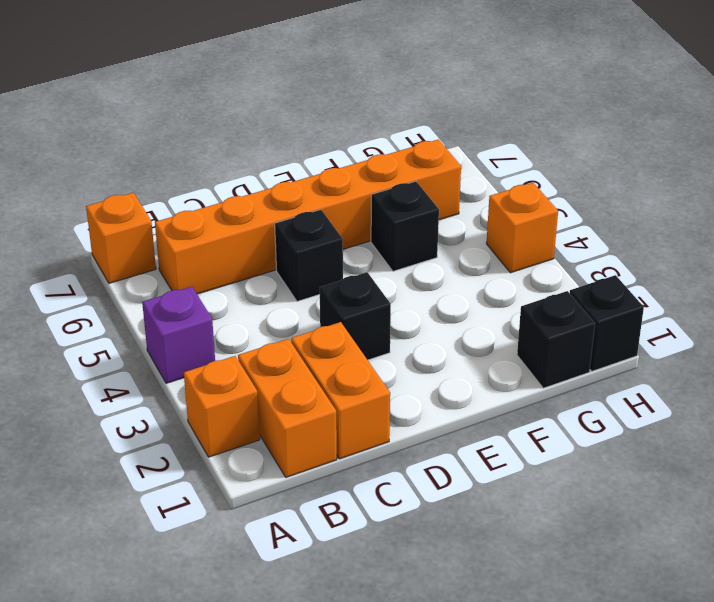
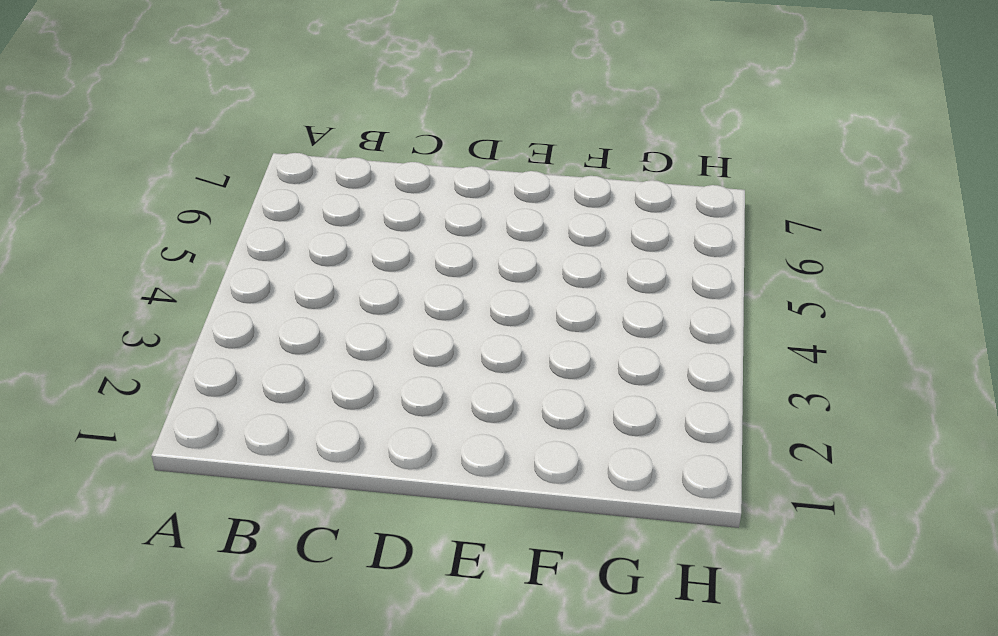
none -> orange brick A2 level 1
none -> purple brick A4 level 1
none -> orange brick A7 level 1

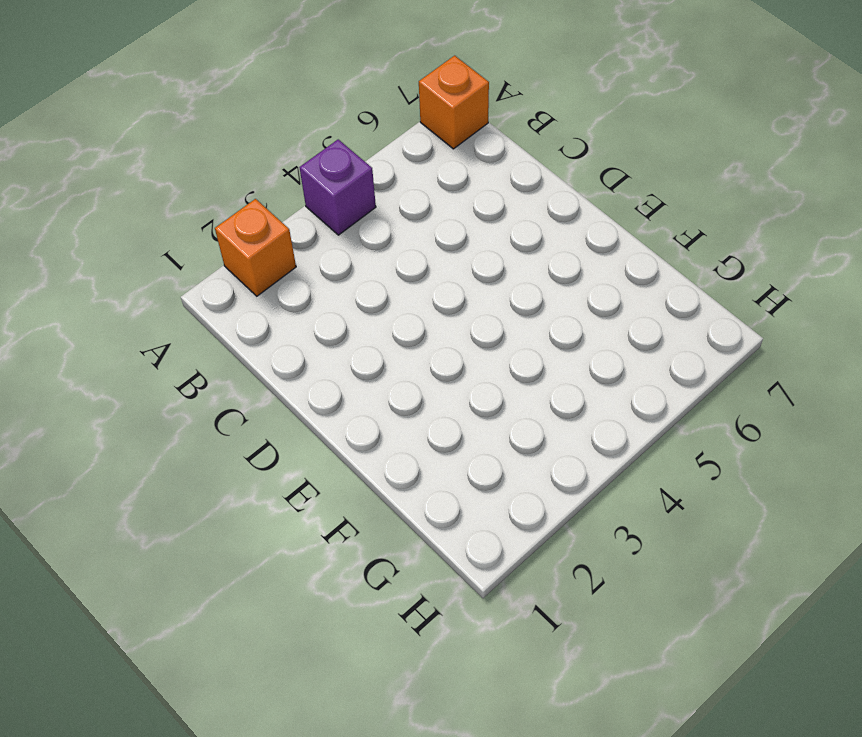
none -> orange brick B1:B2 level 1
none -> orange brick B6:G6 level 1
none -> orange brick C1:C2 level 1

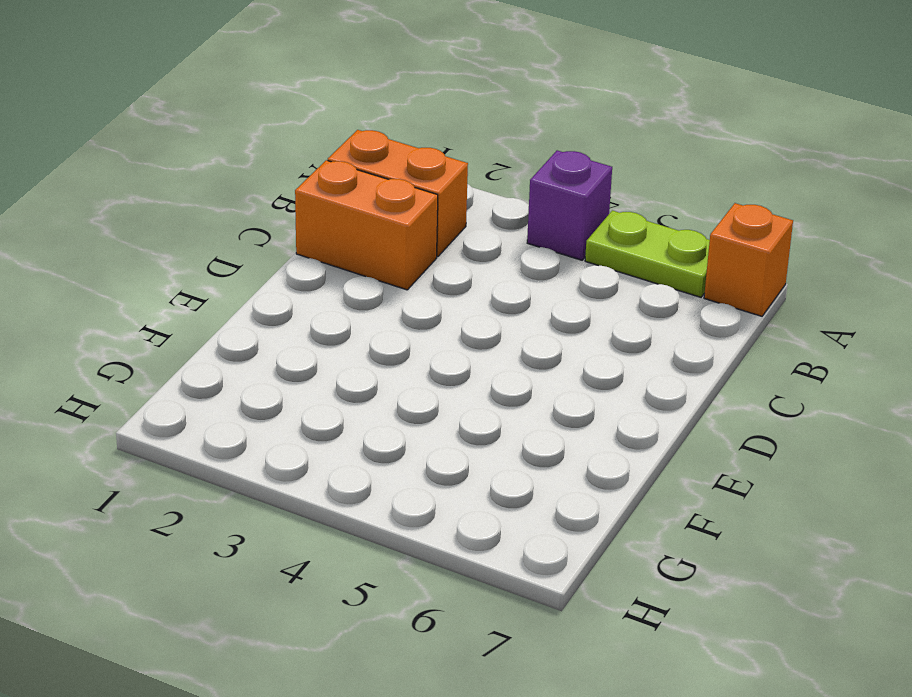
lime plate A5:A6 level 1 -> none
none -> orange brick A2 level 1
none -> orange brick B6:G6 level 1
none -> black brick D3 level 1

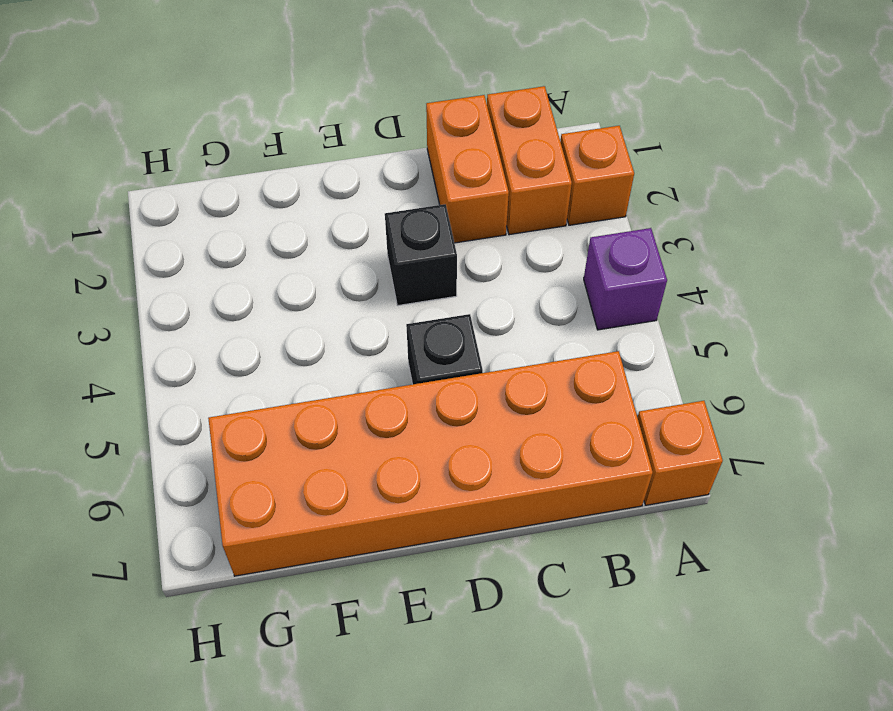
orange brick B6:G7 level 1 -> orange brick B6:G6 level 1
none -> black brick F5 level 1
none -> black brick G1 level 1
none -> black brick H1 level 1

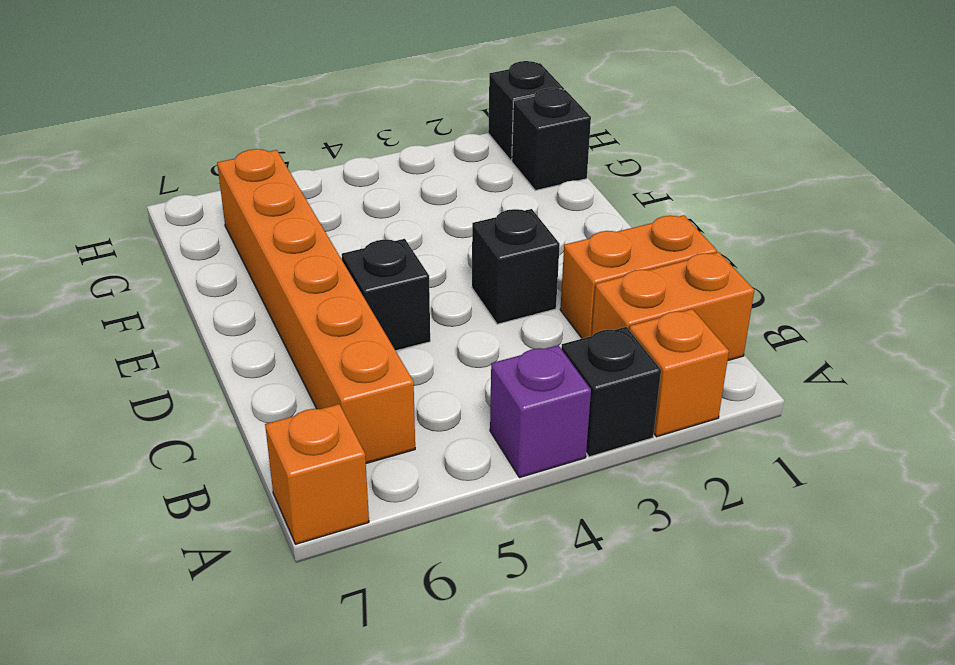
black brick A3 level 1 -> black brick F5 level 1
none -> orange brick H4 level 1

